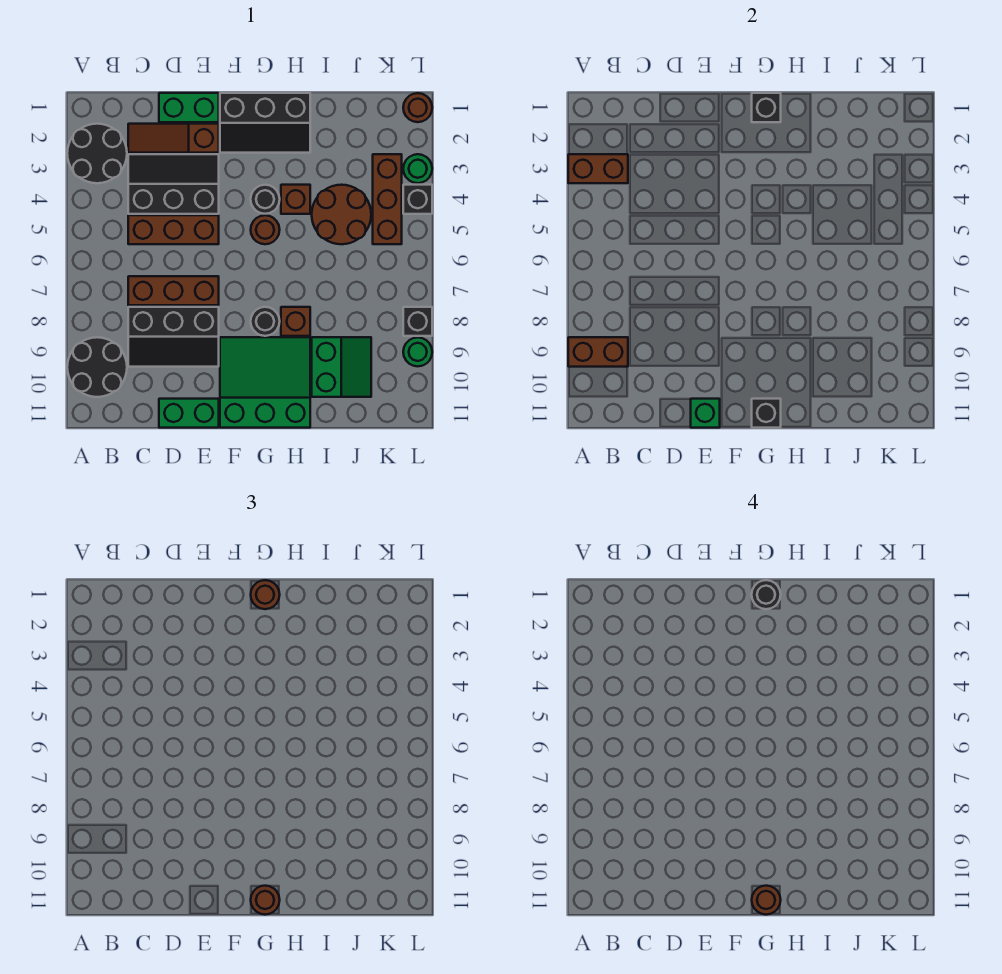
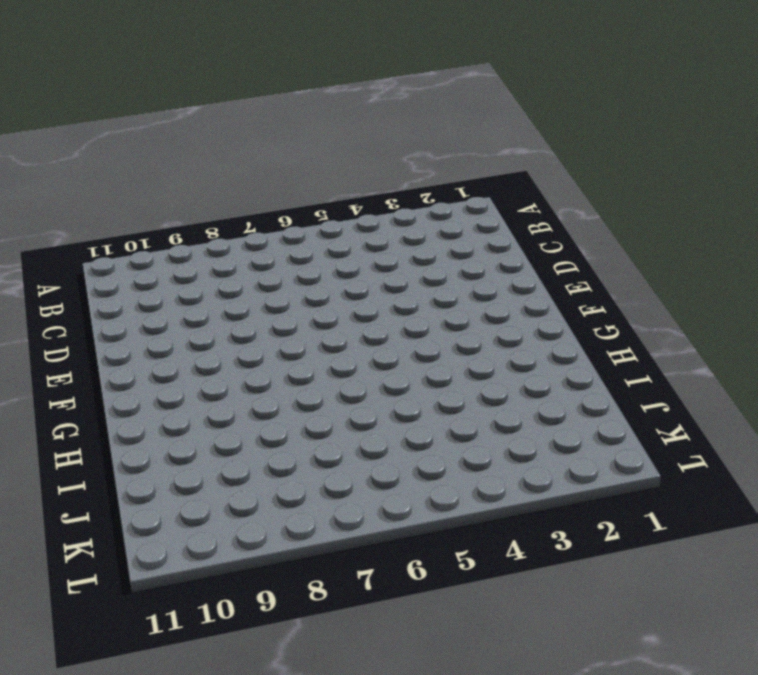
none -> black round brick A2:B3 level 1
none -> black round brick A9:B10 level 1
none -> brown slope C2:E2 level 1 top E
none -> black slope C3:E4 level 1 top 4

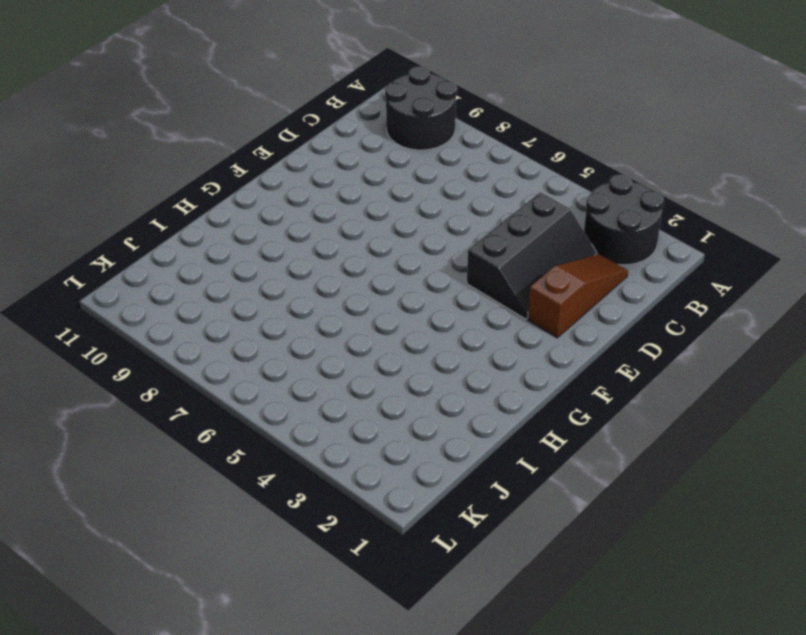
none -> brown brick C5:E5 level 1
none -> brown brick C7:E7 level 1
none -> black slope C8:E9 level 1 top 8
none -> green brick D1:E1 level 1

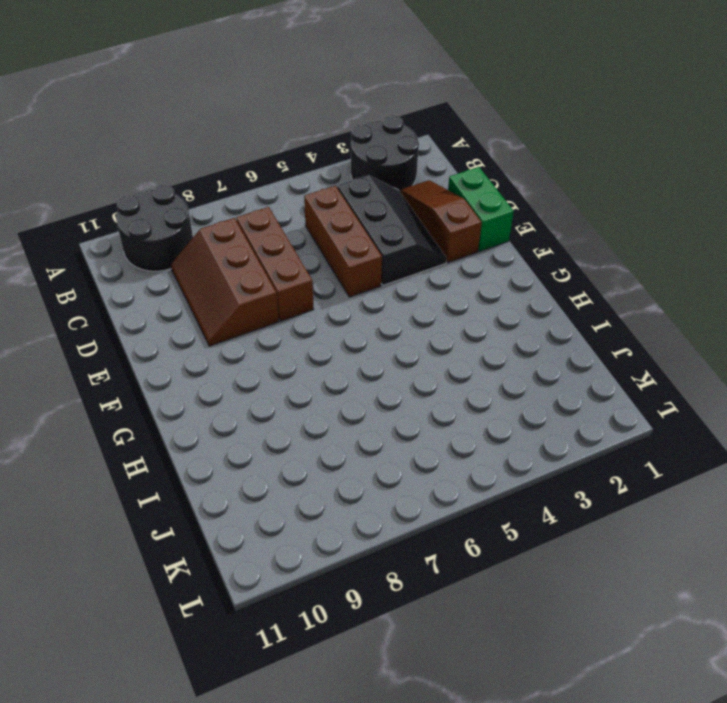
brown slope C8:E9 level 1 top 8 -> black slope C8:E9 level 1 top 8
none -> green brick D11:E11 level 1
none -> black slope F1:H2 level 1 top 1
none -> green slope F9:H11 level 1 top 11
none -> black round brick G4 level 1

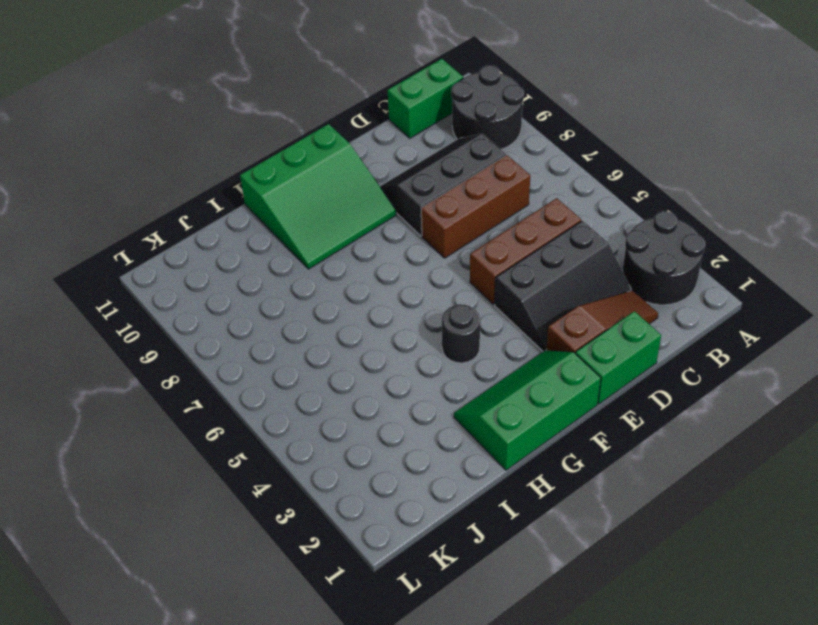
green brick B11:C11 level 1 -> green brick D11:E11 level 1
green slope F1:H2 level 1 top 1 -> black slope F1:H2 level 1 top 1
none -> brown round brick G5 level 1
none -> black round brick G8 level 1
none -> brown brick H4 level 1
none -> brown brick H8 level 1

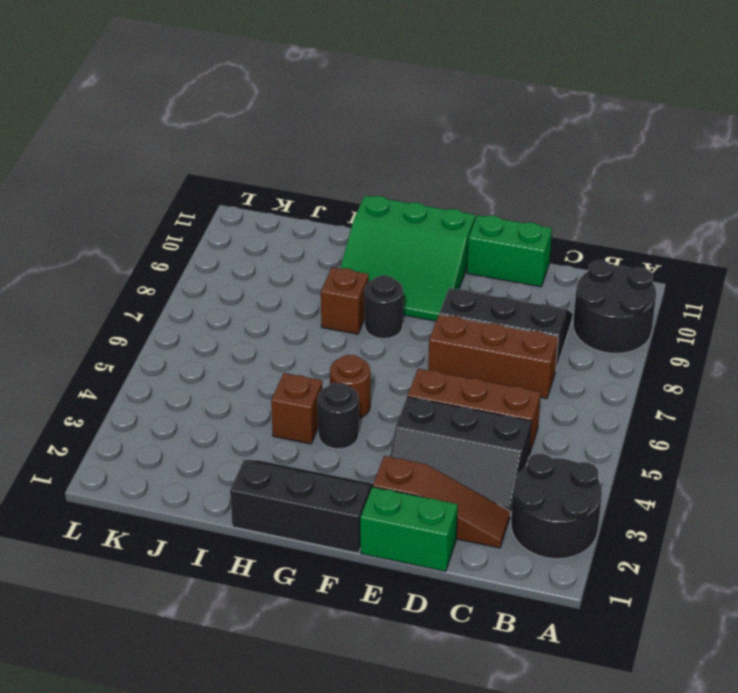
none -> brown round brick I4:J5 level 1
none -> green slope I9:J10 level 1 top I
none -> brown brick K3:K5 level 1
none -> brown round brick L1 level 1

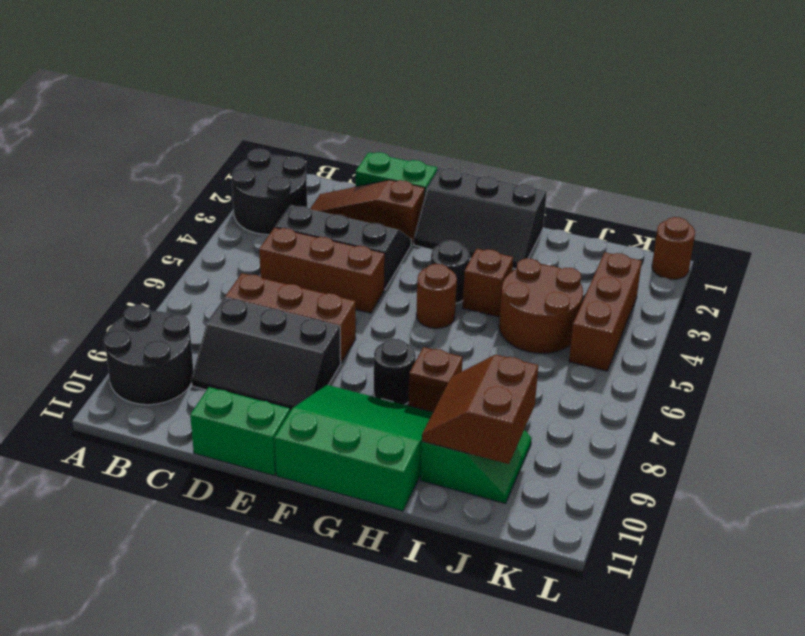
brown slope I9:J10 level 2 top J -> none
none -> green round brick L3 level 1
none -> black brick L4 level 1
none -> black brick L8 level 1
none -> green round brick L9 level 1

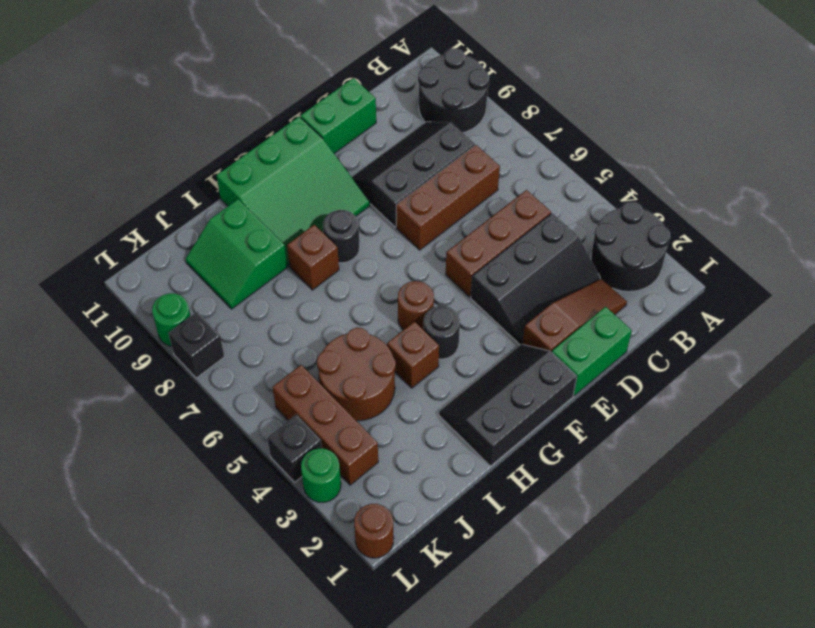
none -> brown brick A3:B3 level 2
none -> brown brick A9:B9 level 2
none -> green brick E11 level 2
none -> black brick G1 level 2

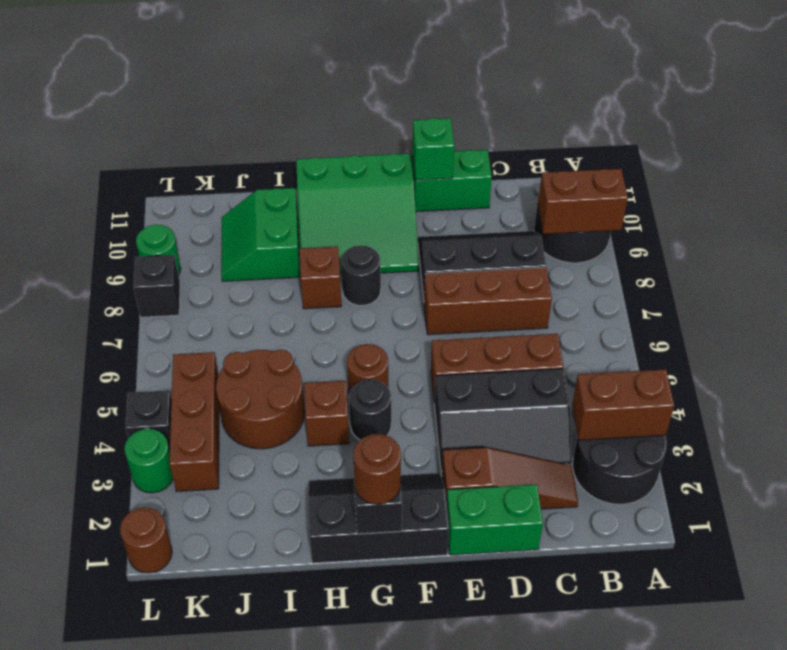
none -> black brick G11 level 2
none -> brown round brick G11 level 3
none -> black round brick G1 level 4
none -> brown round brick G11 level 4

